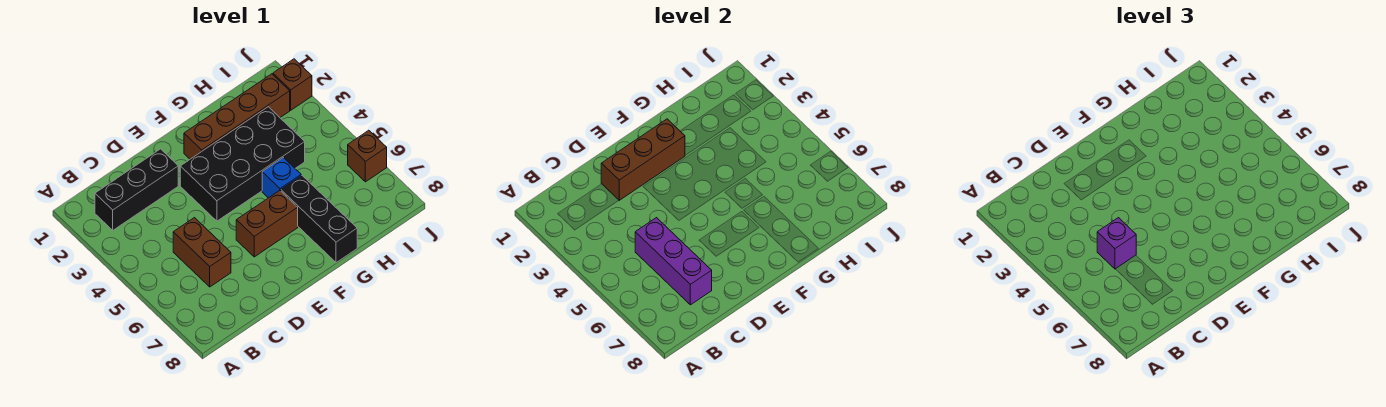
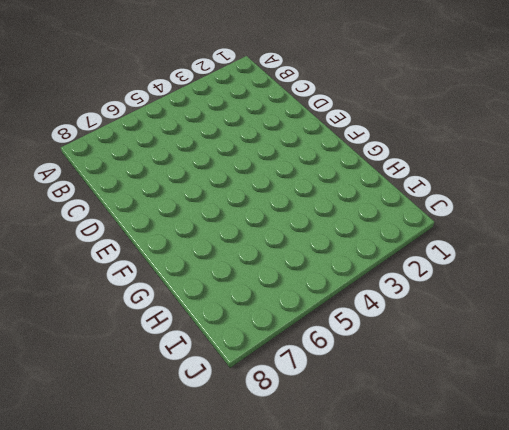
none -> black brick B2:D2 level 1
none -> brown brick C5:C6 level 1
none -> black brick E3:H4 level 1

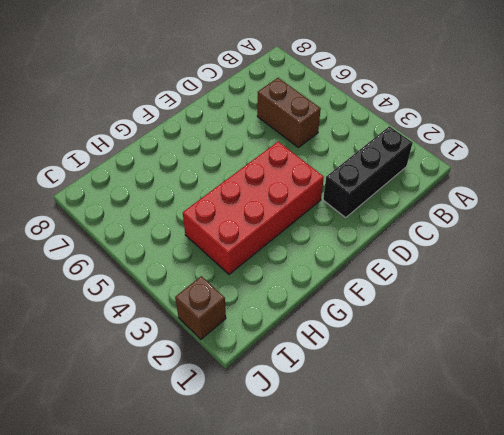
red brick E3:H4 level 1 -> black brick E3:H4 level 1
none -> brown brick E6:F6 level 1
none -> brown brick F2:I2 level 1
none -> blue brick G5 level 1

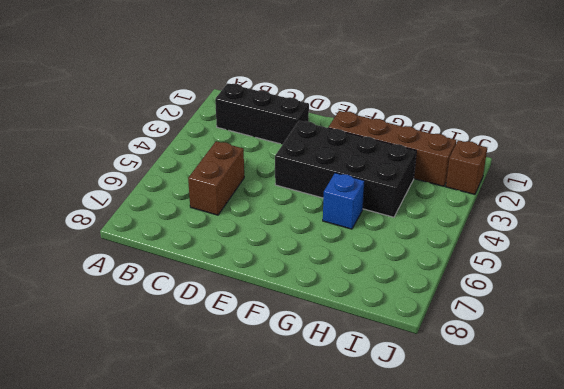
none -> brown brick E6:F6 level 1
none -> black brick G6:G8 level 1
none -> brown brick J6 level 1

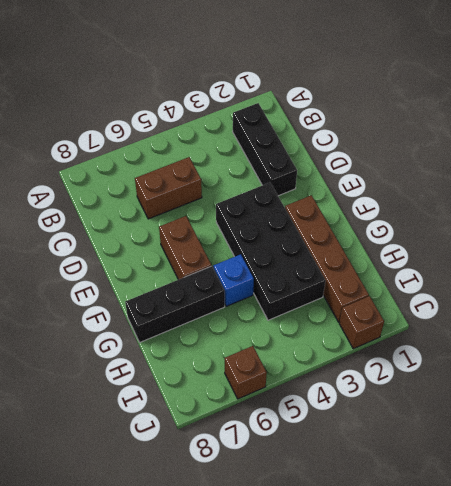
none -> purple brick C5:C7 level 2
none -> brown brick D2:F2 level 2
none -> purple brick C5 level 3

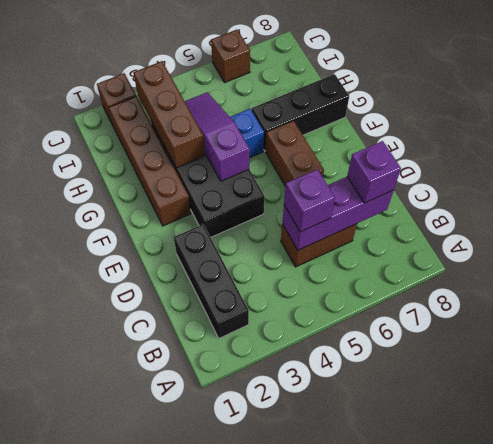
purple brick C7 level 3 -> none
purple slope F4:H4 level 2 top F -> none
brown brick G3:I3 level 2 -> brown brick D2:F2 level 2

